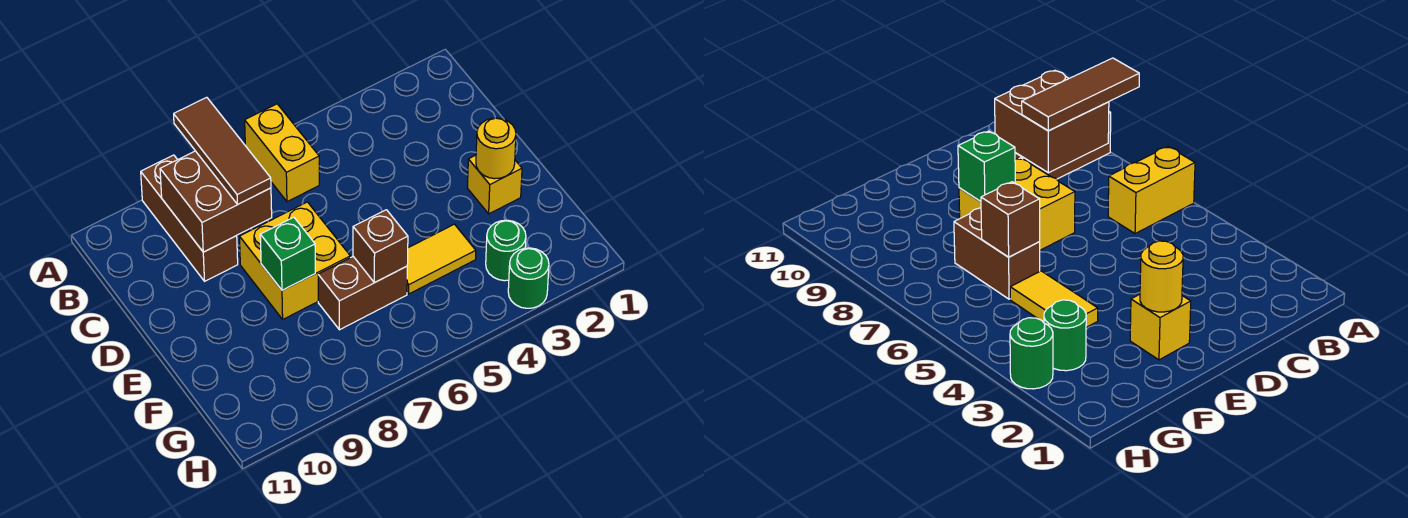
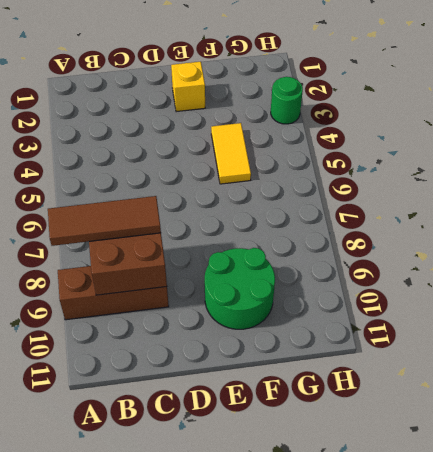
green round brick E9:F10 level 1 -> none
none -> yellow brick A6:B6 level 1
none -> yellow brick D7:E8 level 1
none -> brown brick F6:F7 level 1

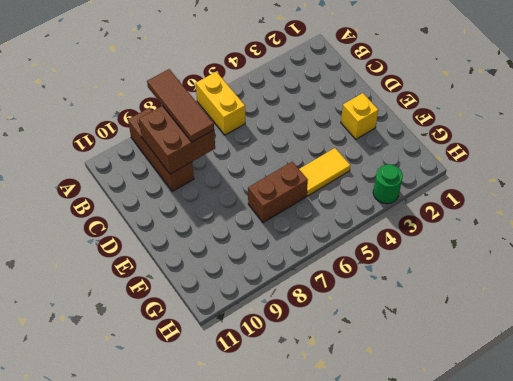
none -> yellow brick D7:E8 level 1
none -> green round brick G3 level 1
none -> yellow round brick E2 level 2

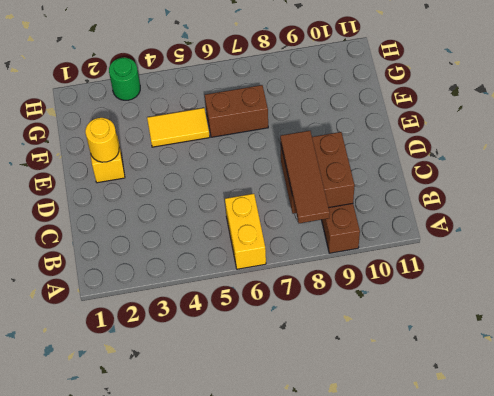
none -> yellow brick D7:E8 level 1
none -> green round brick G3 level 1
none -> green brick E8 level 2

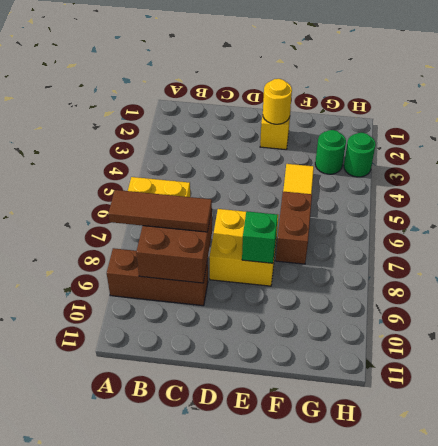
none -> brown brick F6 level 2

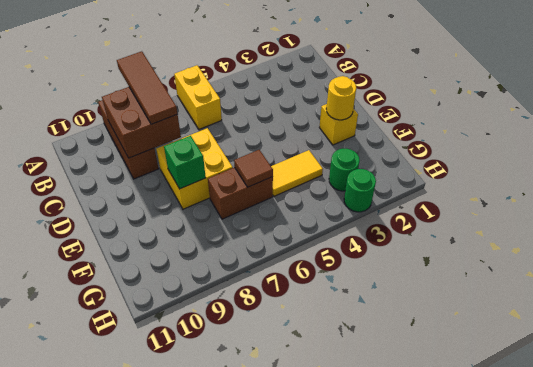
brown tile F6 level 2 -> brown brick F6 level 2

